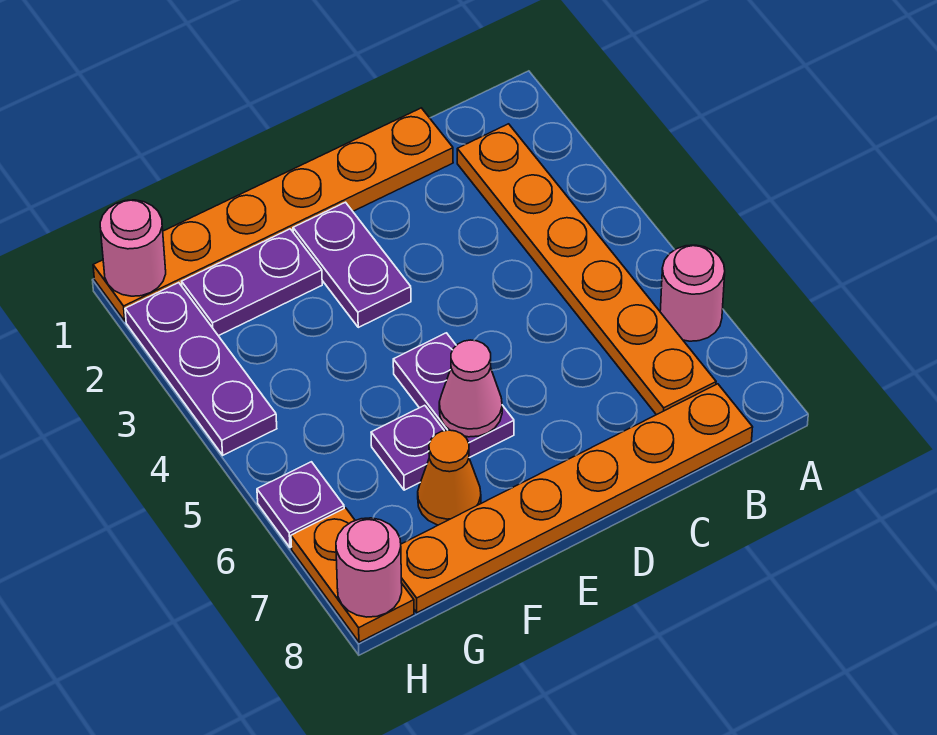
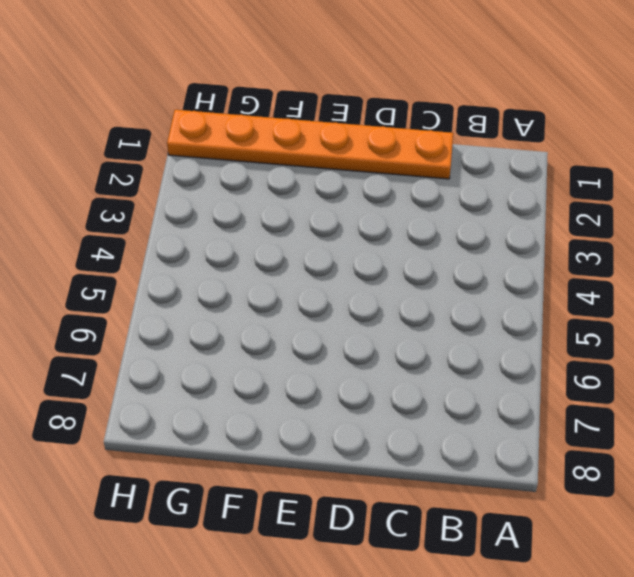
none -> pink round brick A6 level 1
none -> orange plate B2:B7 level 1
none -> orange plate B8:G8 level 1

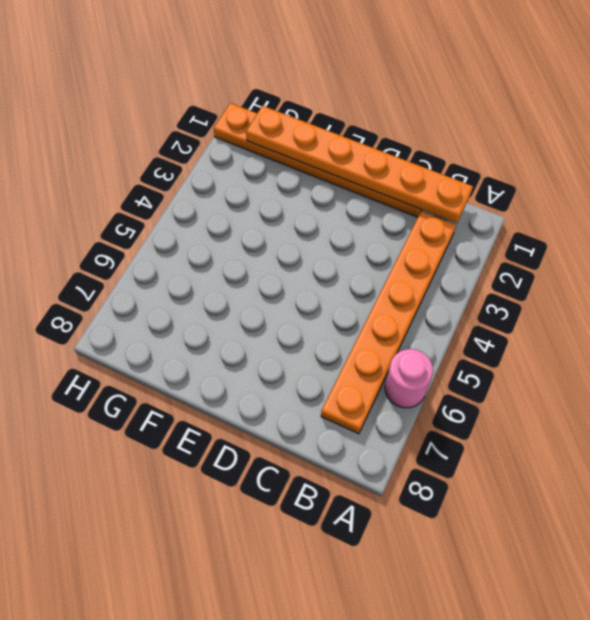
orange plate B1:G1 level 2 -> orange plate B8:G8 level 1
none -> purple plate E2:E3 level 1
none -> purple plate E5:E6 level 1
none -> purple plate F2:G2 level 1

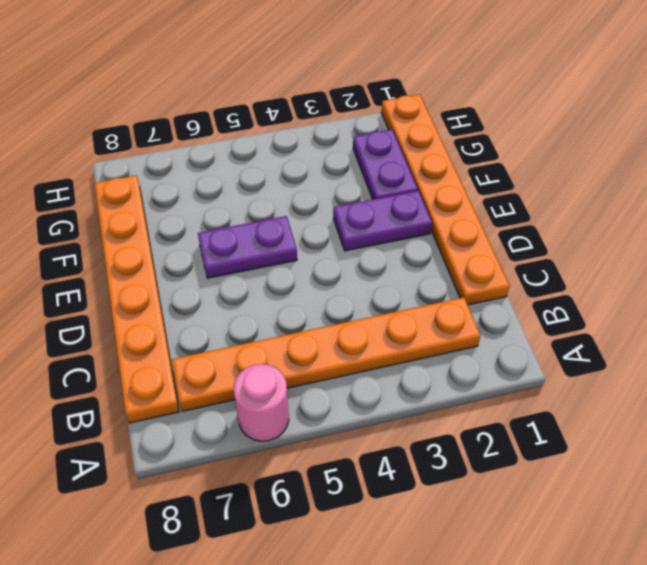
none -> purple plate F6 level 1
none -> orange cone F7 level 1
none -> purple plate H2:H4 level 1

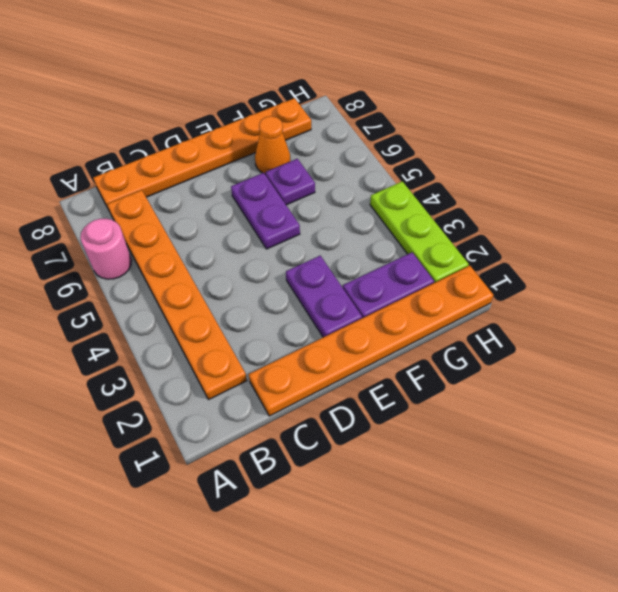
lime plate H2:H4 level 1 -> purple plate H2:H4 level 1
none -> purple plate H6 level 1
none -> orange plate H7:H8 level 1
none -> pink cone E6 level 2

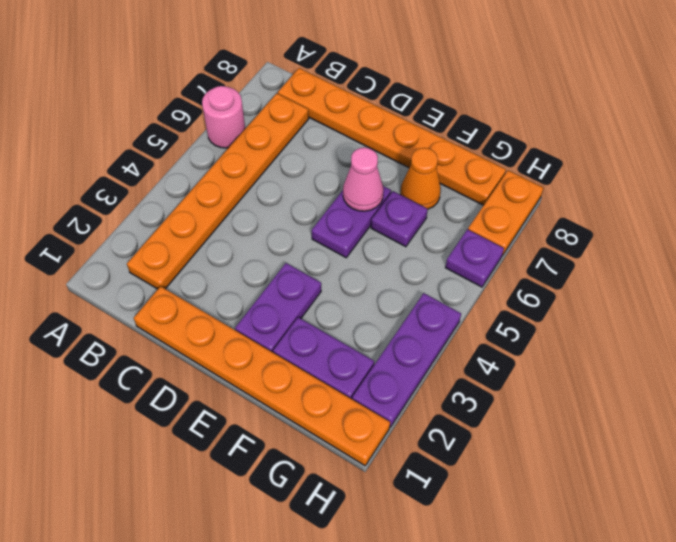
none -> pink round brick H1 level 2
none -> pink round brick H8 level 2

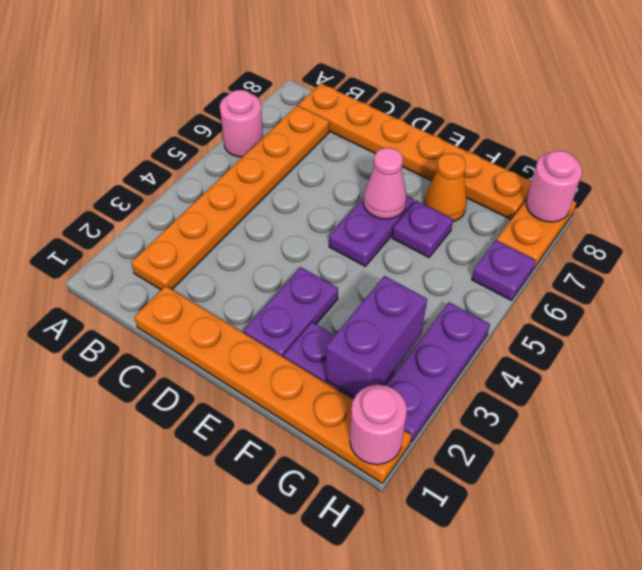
purple brick G2:G3 level 2 -> none

